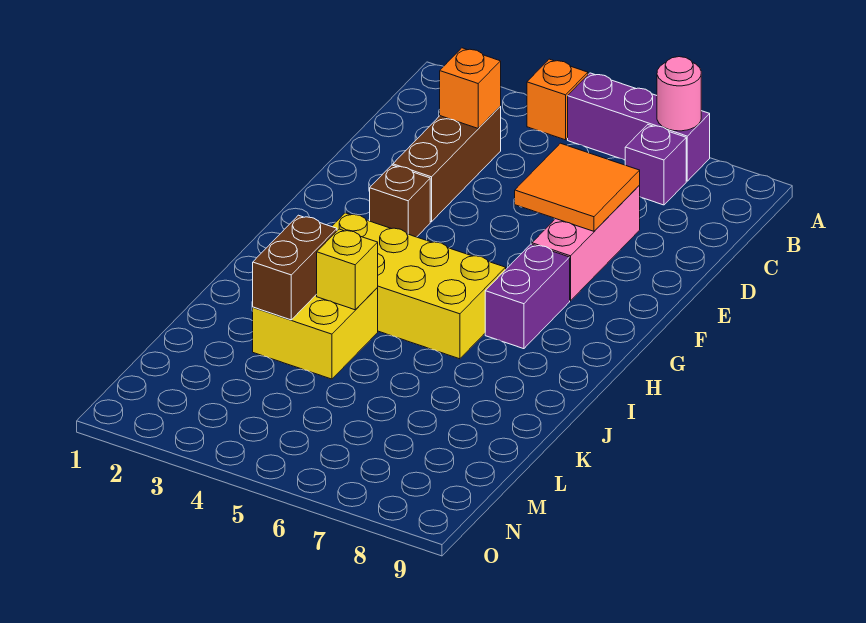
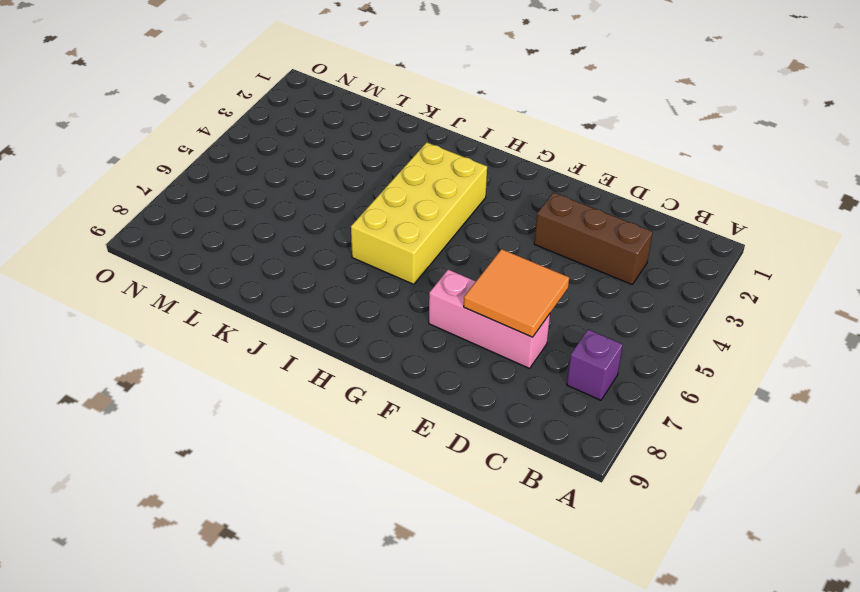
none -> orange brick A4 level 1
none -> purple brick A5:A7 level 1
none -> brown brick F3 level 1

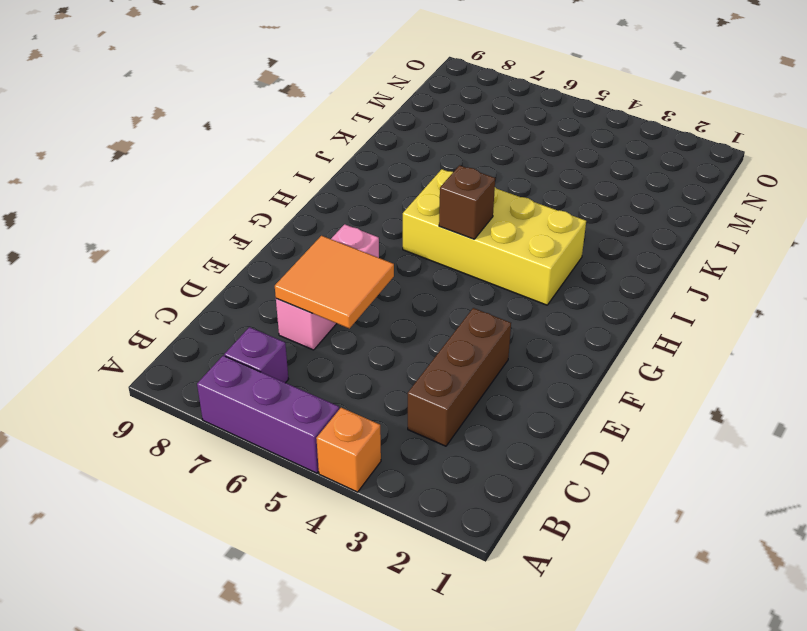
brown brick H5 level 2 -> brown brick F3 level 1
none -> purple brick G7:H7 level 1
none -> yellow brick J3:K4 level 1
none -> pink round brick A7 level 2

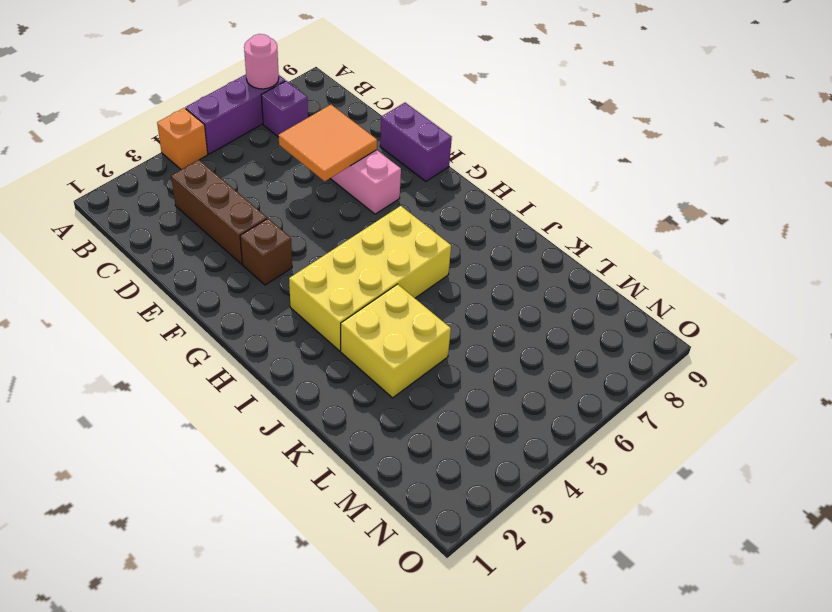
purple brick E9:F9 level 1 -> purple brick G7:H7 level 1
none -> orange brick C3 level 2
none -> brown brick J3:K3 level 2
none -> yellow brick J4 level 2

